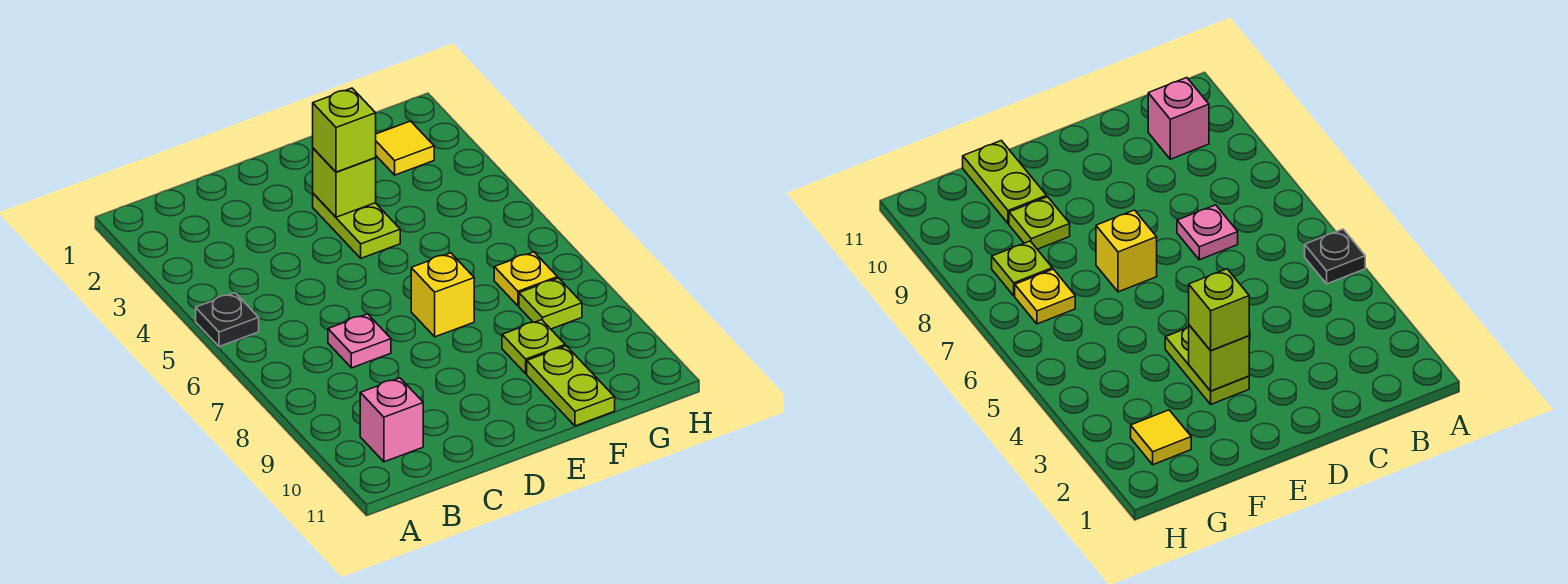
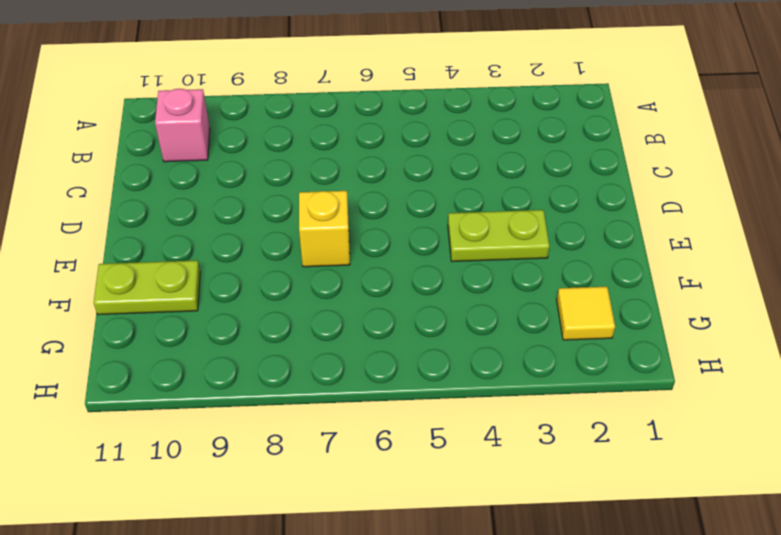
none -> black plate A5 level 1
none -> pink plate C7 level 1
none -> lime plate F9 level 1

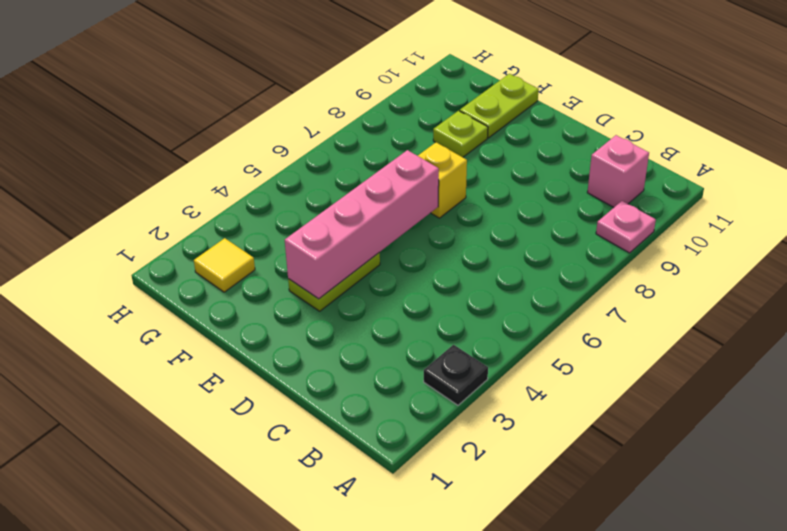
black plate A3 level 1 -> black plate A5 level 1
pink plate A9 level 1 -> pink plate C7 level 1
pink brick E3:E6 level 2 -> lime brick E3 level 2
none -> yellow plate G7 level 1
none -> lime plate G8 level 1
none -> lime brick E3 level 3

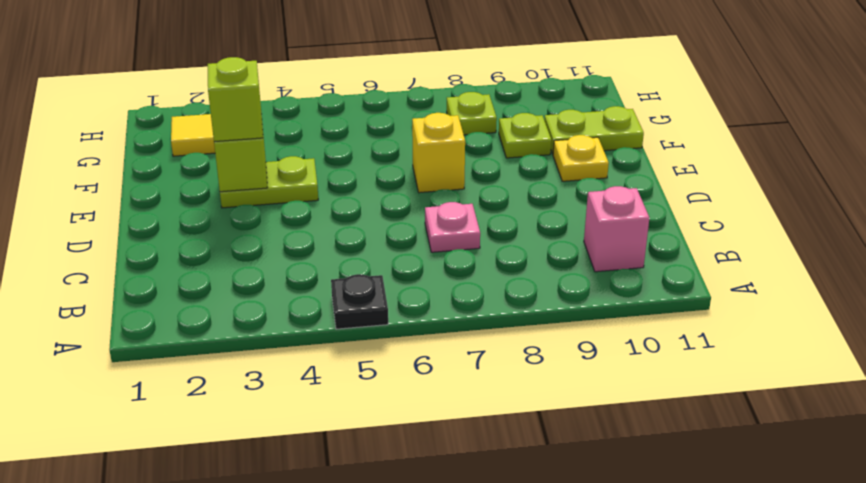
yellow plate E10 level 1 -> yellow plate G7 level 1

